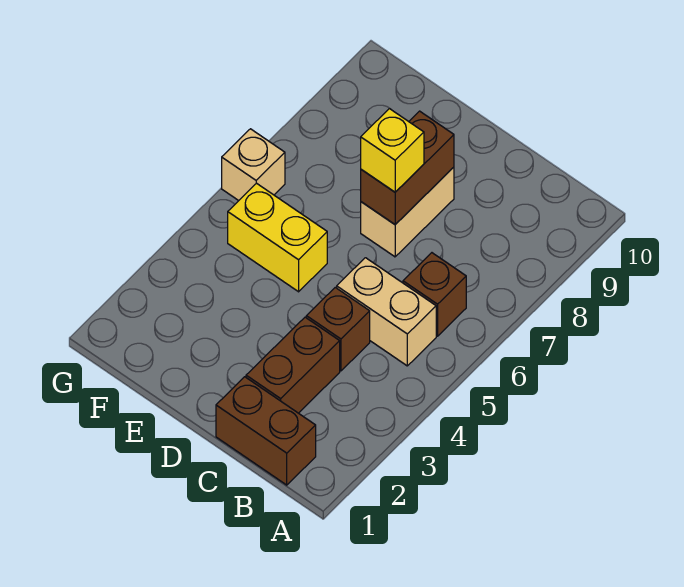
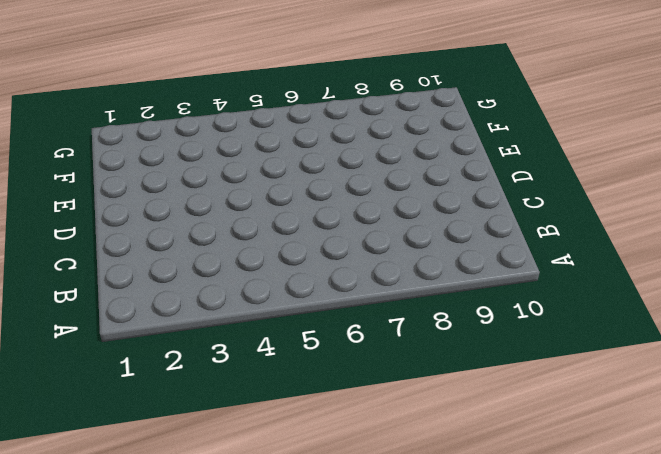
none -> brown brick B1:C1 level 1
none -> tan brick B5:C5 level 1

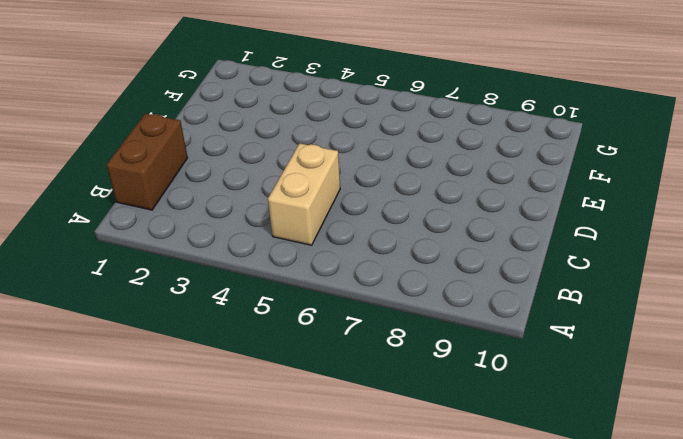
none -> brown brick B6 level 1
none -> brown brick C2:C3 level 1

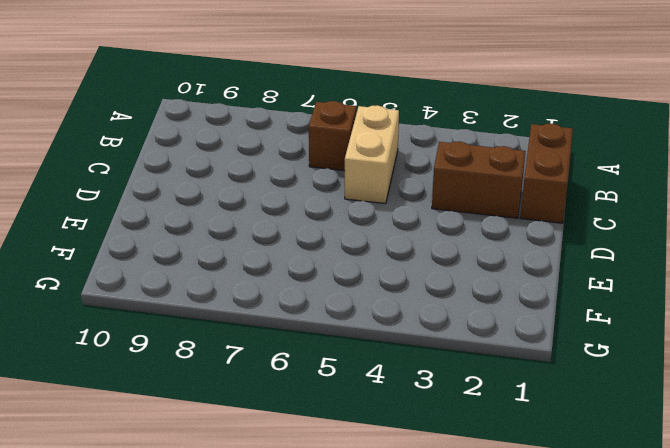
none -> brown brick C4 level 1
none -> tan brick D7:D8 level 1

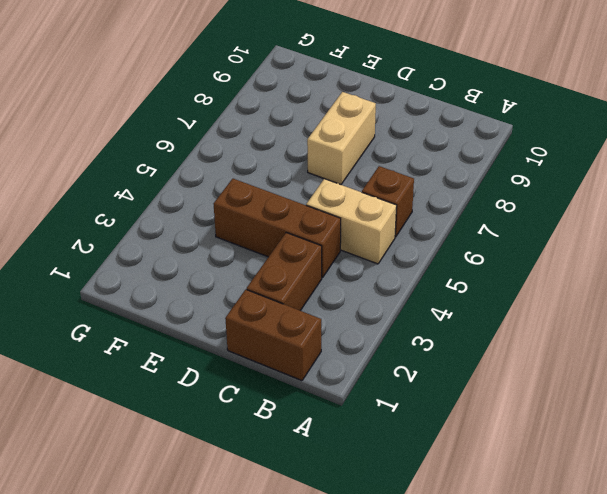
brown brick C4:E4 level 1 -> brown brick C4 level 1
none -> yellow brick E5:F5 level 1
none -> tan brick G6 level 1

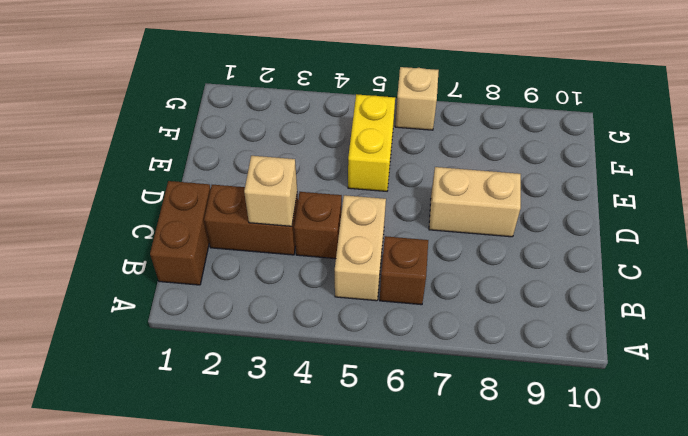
tan brick C3 level 2 -> none
none -> brown brick D7:D8 level 2
none -> yellow brick D7 level 3

